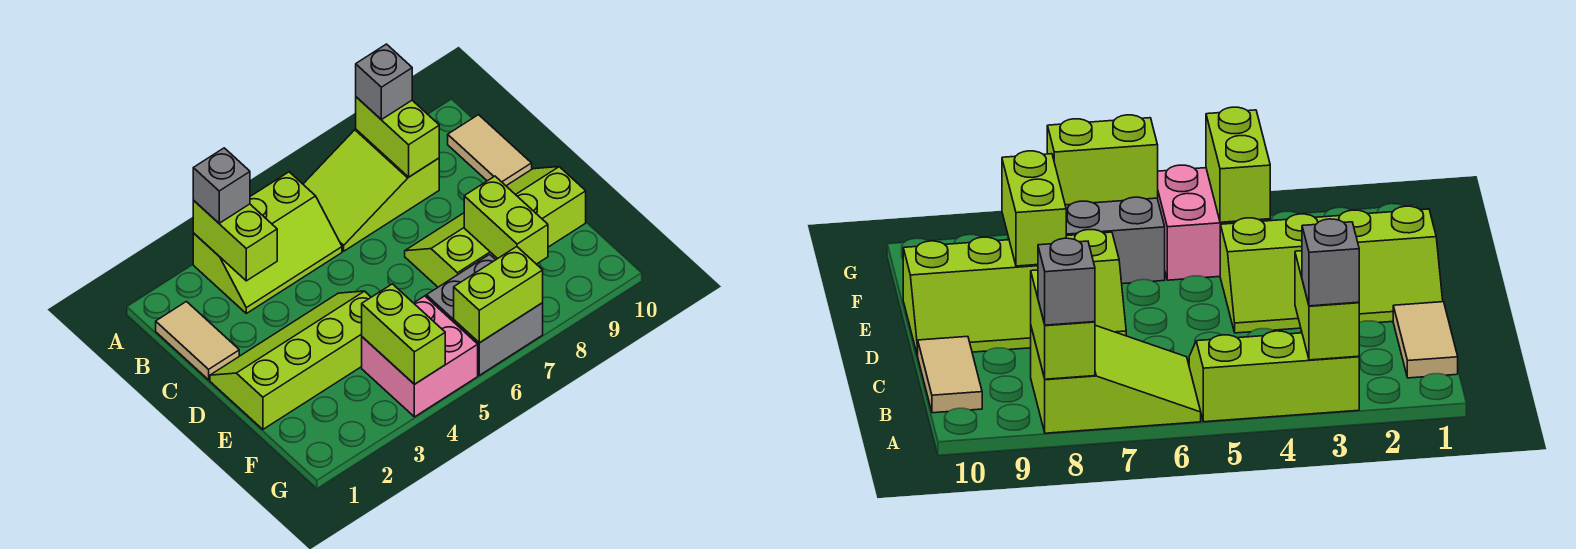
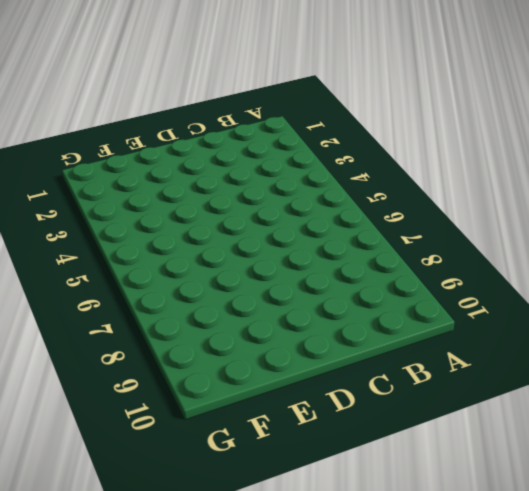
none -> lime slope A3:B5 level 1 top A
none -> lime slope A6:B8 level 1 top 8
none -> tan tile B1:C1 level 1

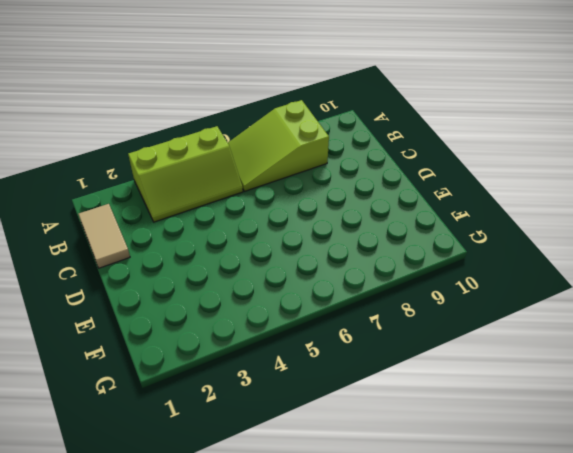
none -> tan tile B10:C10 level 1
none -> lime slope D1:E4 level 1 top E
none -> lime slope D7:E10 level 1 top E

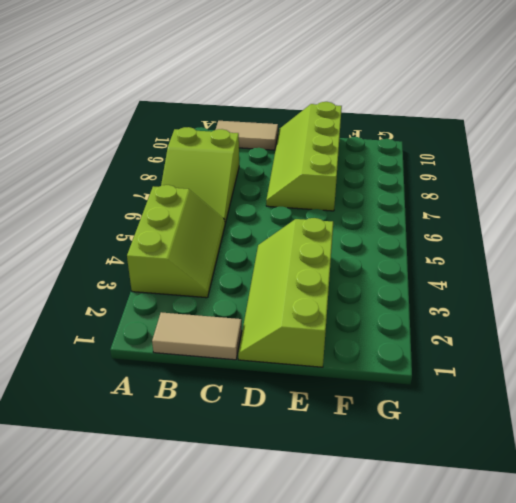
none -> pink brick F4:G5 level 1
none -> grey brick F6:G7 level 1
none -> lime brick A3:B3 level 2

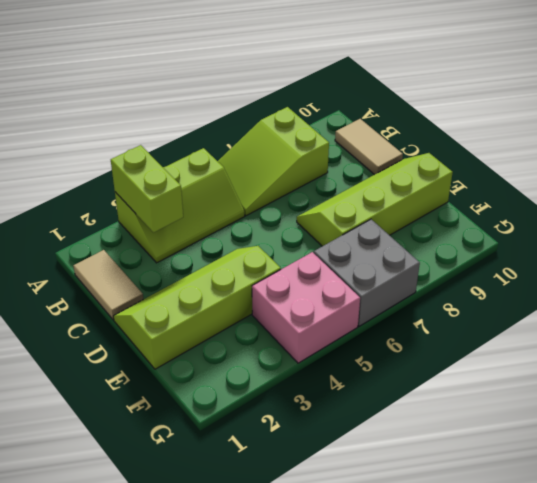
none -> lime brick A8:B8 level 2
none -> lime brick E8:F8 level 2
none -> lime brick F4:G4 level 2

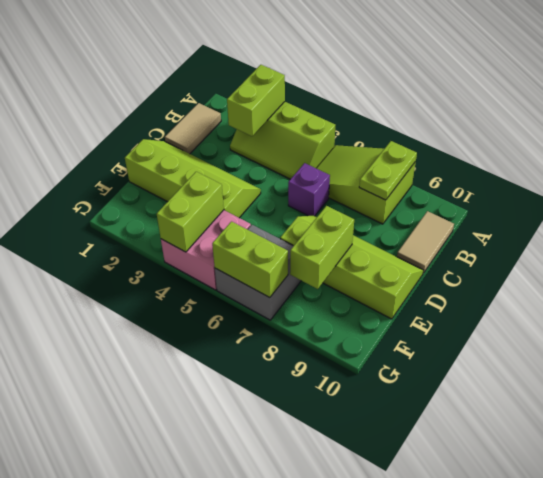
lime plate A8:B8 level 2 -> lime brick A8:B8 level 2
purple brick C6 level 1 -> none
none -> grey brick A3 level 3
none -> grey brick A8 level 3

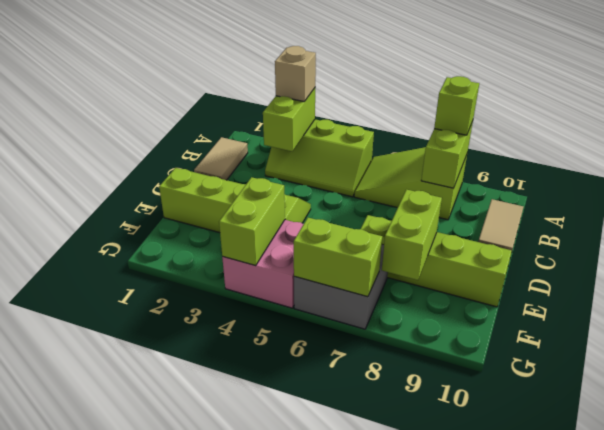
tan brick A3 level 3 -> grey brick A3 level 3
lime brick A8 level 3 -> grey brick A8 level 3

